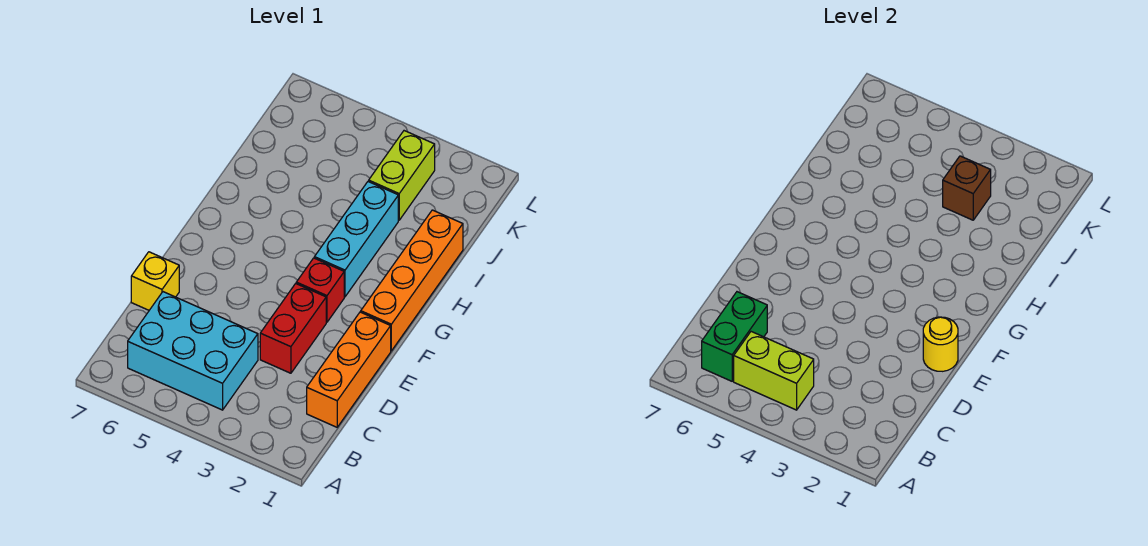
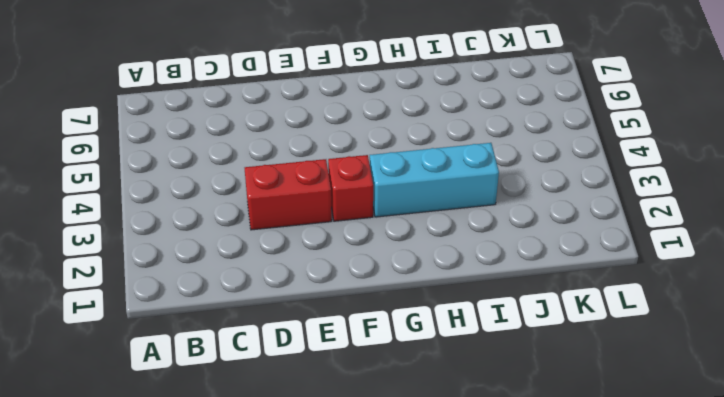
none -> cyan brick B4:C6 level 1
none -> orange brick C1:E1 level 1
none -> yellow brick D7 level 1

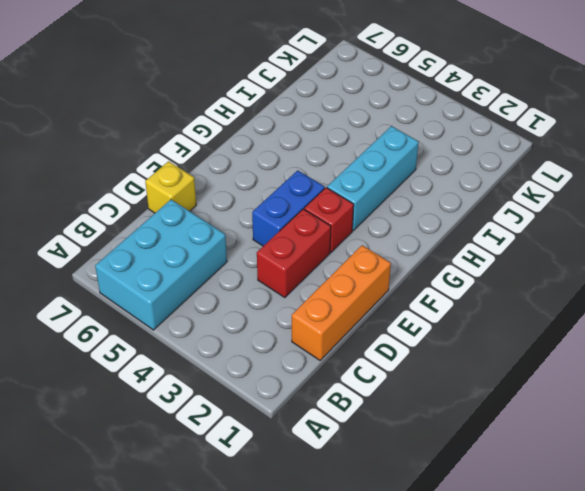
cyan brick A5:C6 level 1 -> cyan brick B4:C6 level 1
blue brick E4:F4 level 1 -> none
none -> orange brick F1:I1 level 1
none -> lime brick J3:K3 level 1
none -> lime brick B4:B5 level 2

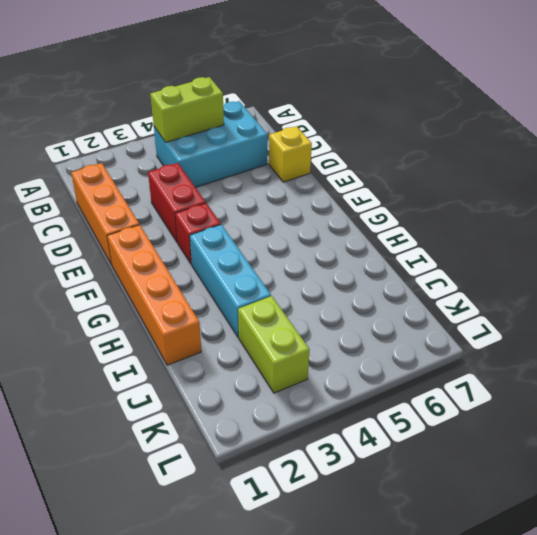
none -> green brick B6:C6 level 2
none -> yellow round brick E1 level 2
none -> brown brick J3 level 2

